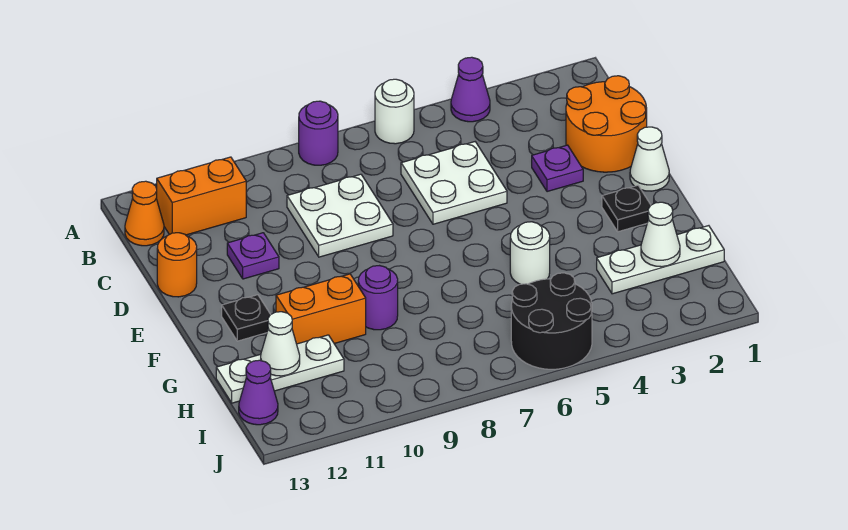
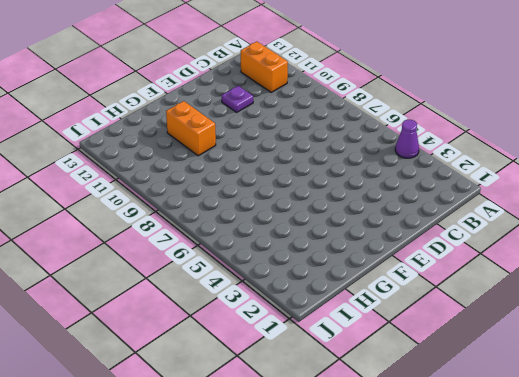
none -> white round brick A6 level 1
none -> purple round brick A8 level 1
none -> orange cone B13 level 1

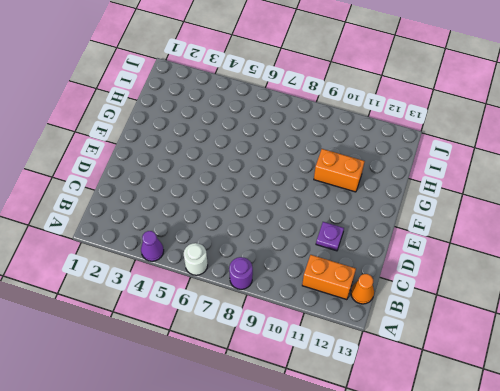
none -> orange round brick C1:D2 level 1
none -> white plate C5:D6 level 1
none -> white plate C8:D9 level 1

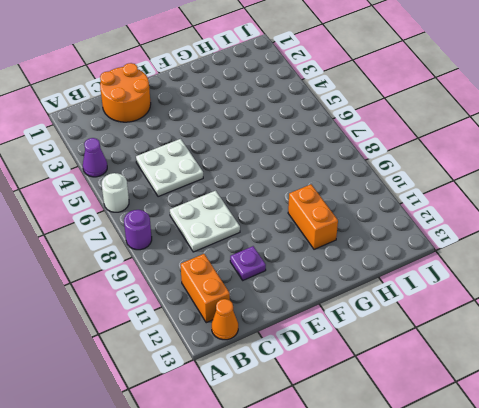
none -> purple plate D3 level 1
none -> orange round brick D13 level 1
none -> white cone E1 level 1

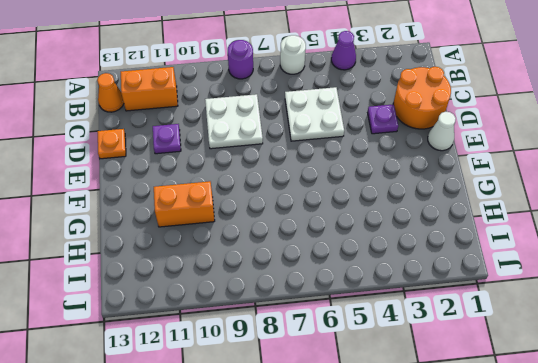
orange plate D13 level 1 -> orange round brick D13 level 1
none -> black plate F2 level 1
none -> black plate F12 level 1
none -> white round brick G5 level 1

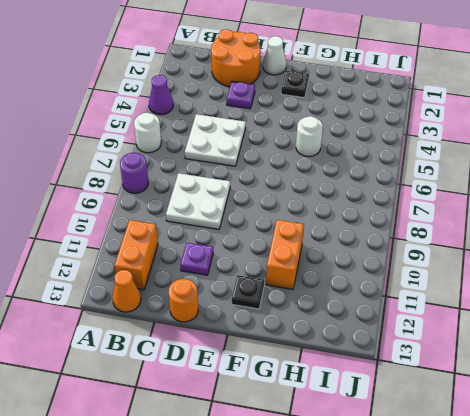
none -> purple round brick G9 level 1
none -> white plate H1:H3 level 1
none -> white plate H11:H13 level 1

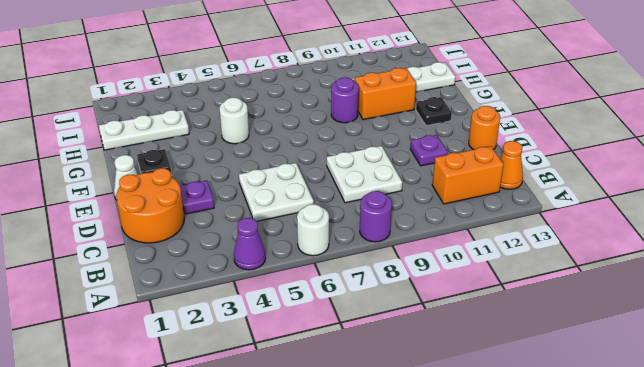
none -> black round brick I5:J6 level 1
none -> purple cone I13 level 1
none -> white cone H2 level 2

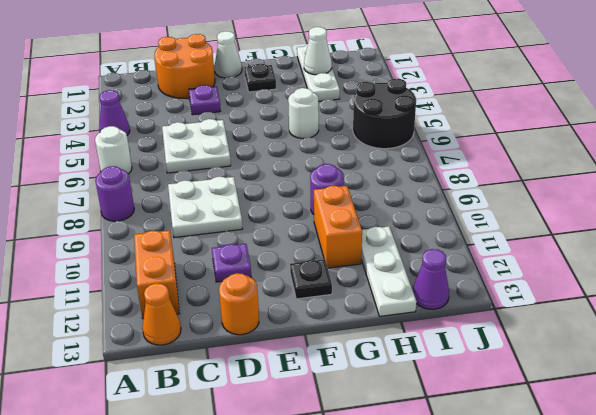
none -> white cone H12 level 2

